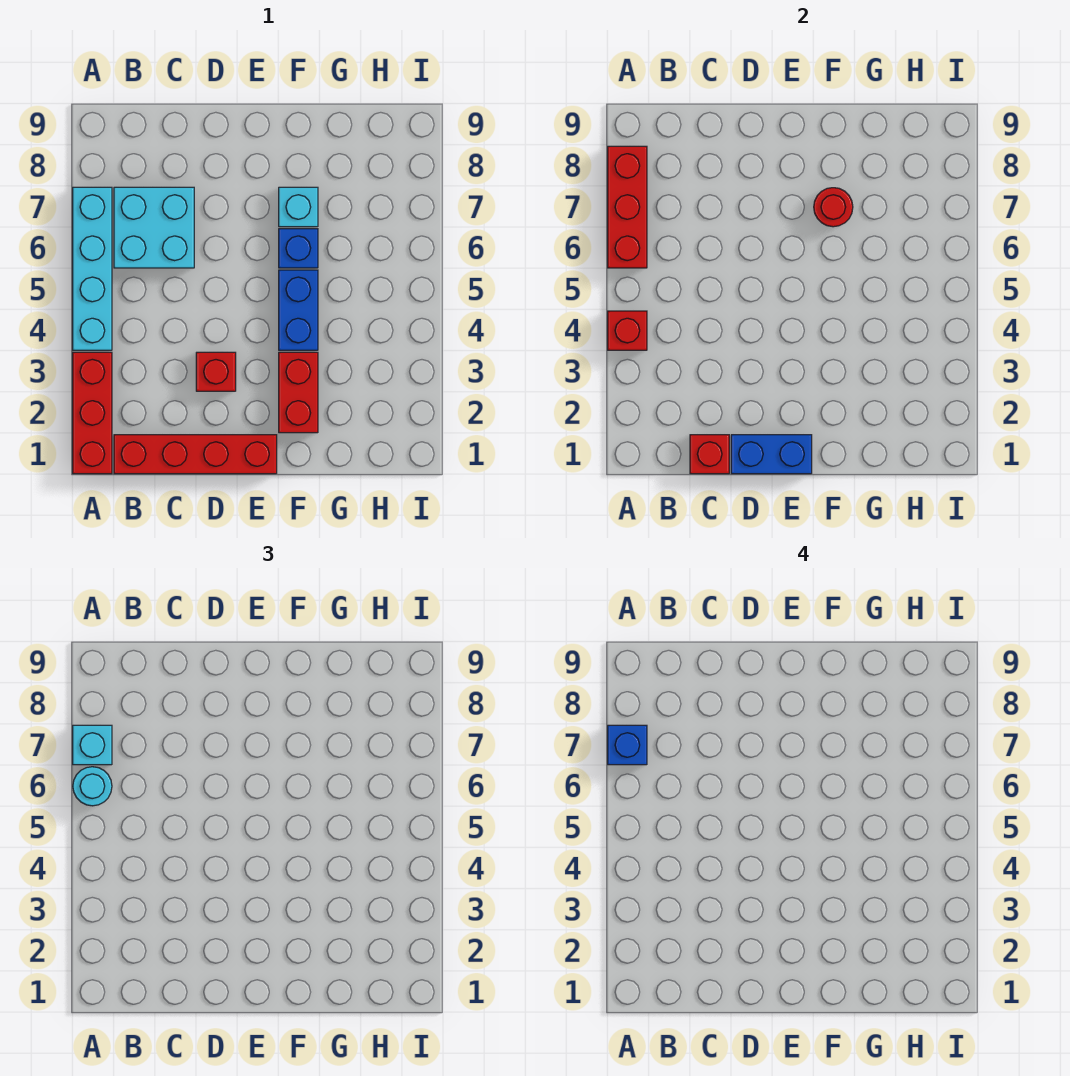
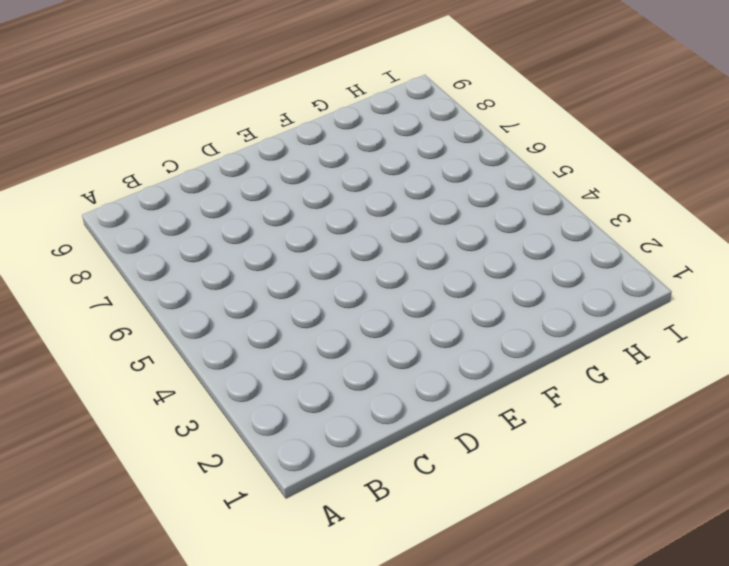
none -> red brick A1:A3 level 1
none -> cyan brick A4:A7 level 1
none -> red brick B1:E1 level 1

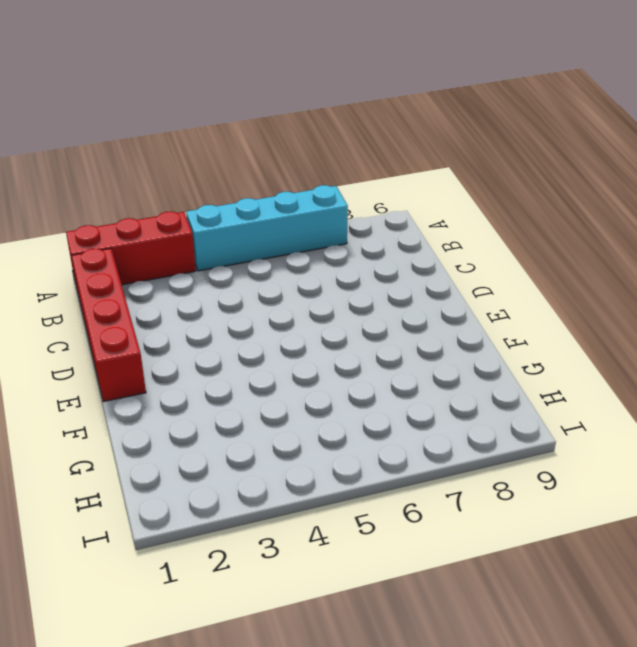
none -> cyan brick B6:C7 level 1
none -> red brick D3 level 1
none -> red brick F2:F3 level 1

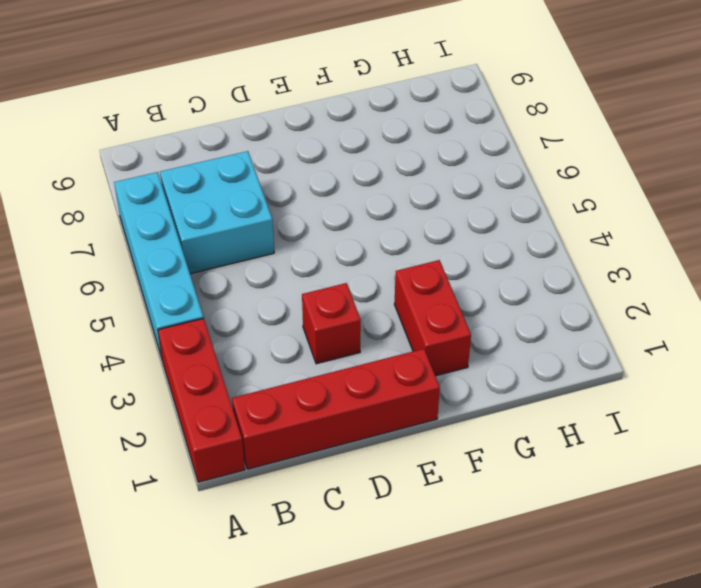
none -> blue brick F4:F5 level 1
none -> blue brick F6 level 1
none -> cyan brick F7 level 1

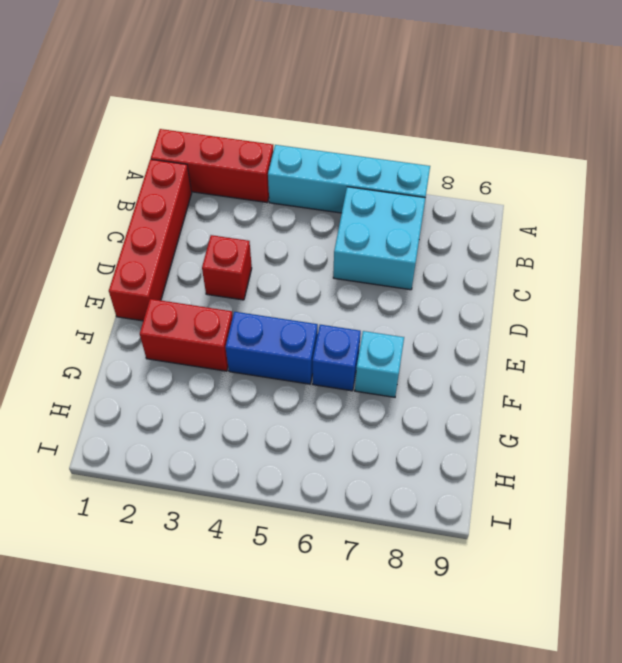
none -> red brick A4 level 2
none -> red brick A6:A8 level 2
none -> red brick C1 level 2

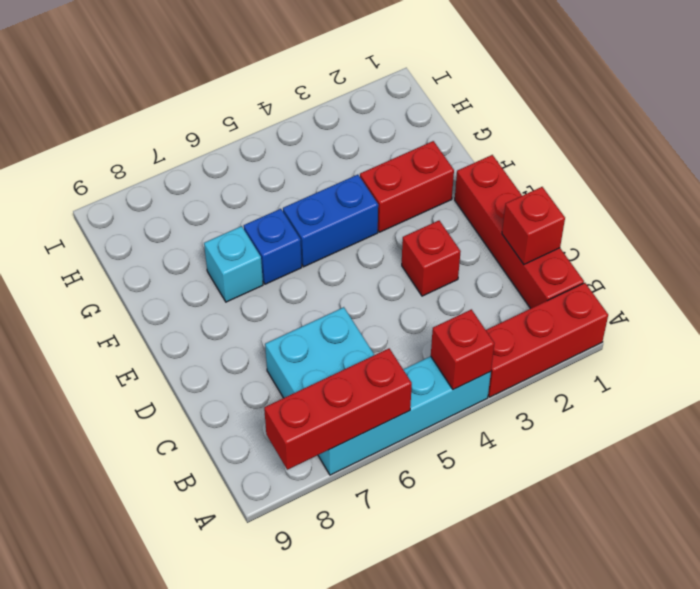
none -> blue brick D1:E1 level 2
none -> red round brick F7 level 2
none -> cyan round brick A6 level 3

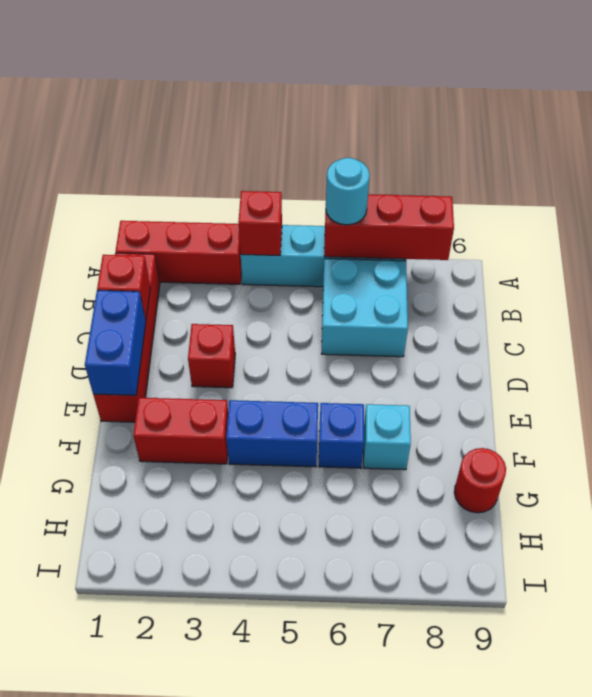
red round brick G9 level 1 -> red round brick F7 level 2
none -> cyan brick A7 level 3
none -> blue brick A7 level 4

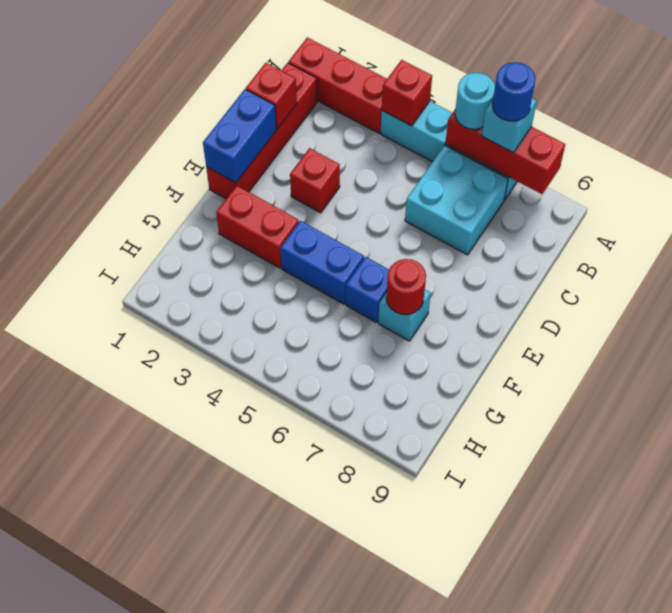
blue round brick A7 level 4 -> blue brick A7 level 4

